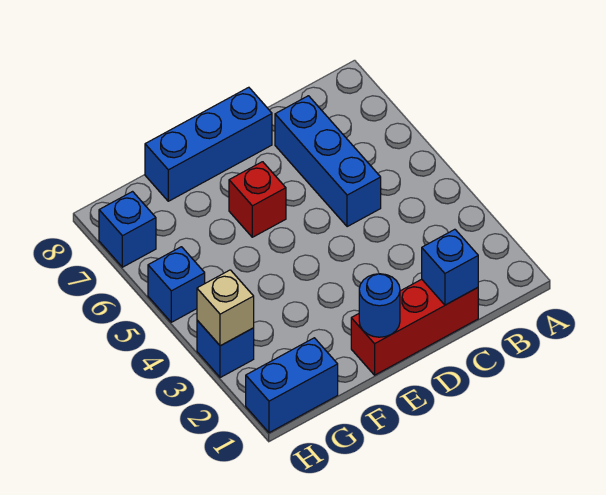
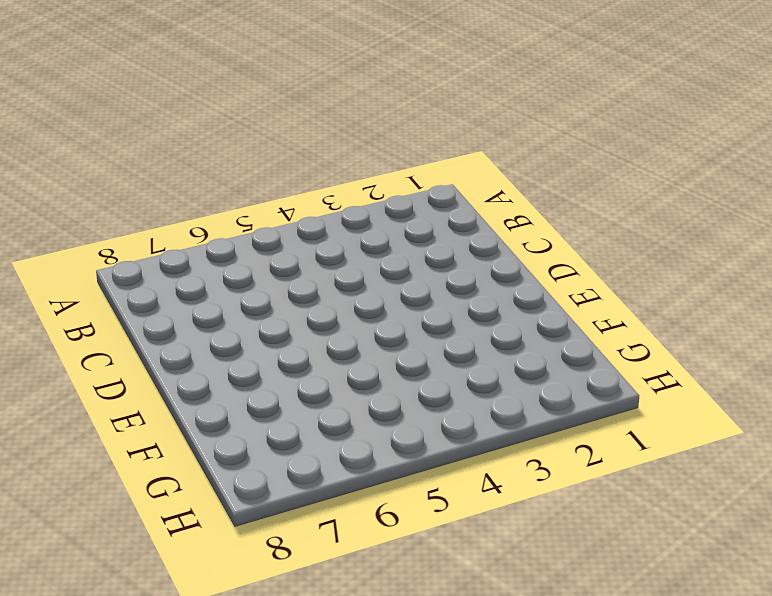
none -> red brick C1:E1 level 1
none -> blue brick C5:C7 level 1

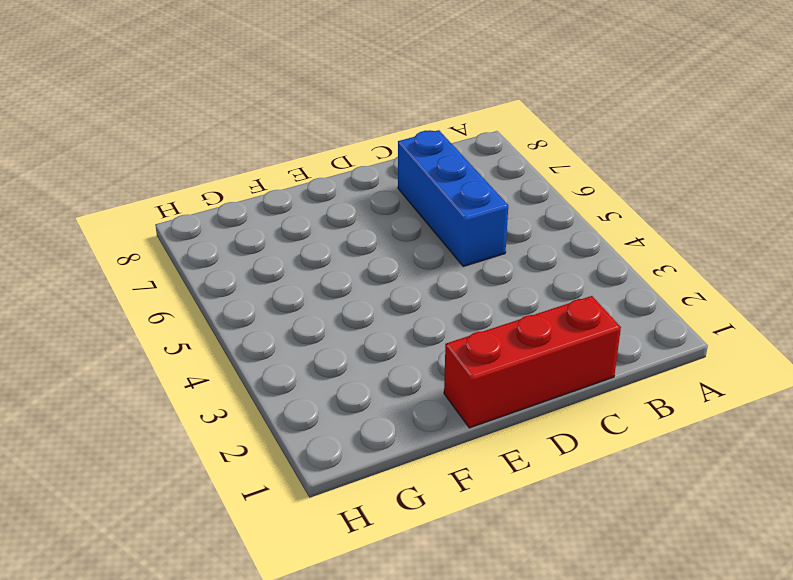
none -> blue brick D8:F8 level 1
none -> red brick E6 level 1

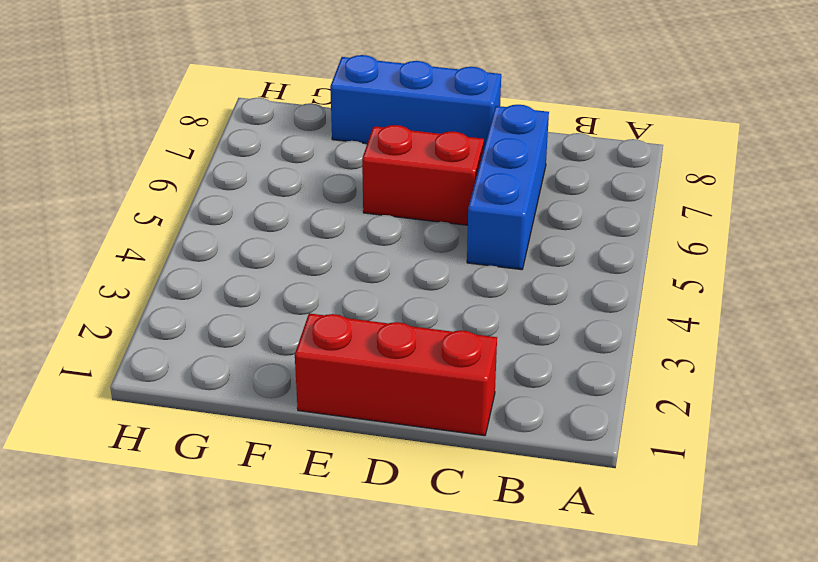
red brick D6:E6 level 1 -> red brick E6 level 1
none -> blue brick G1:H1 level 1
none -> blue brick H3 level 1

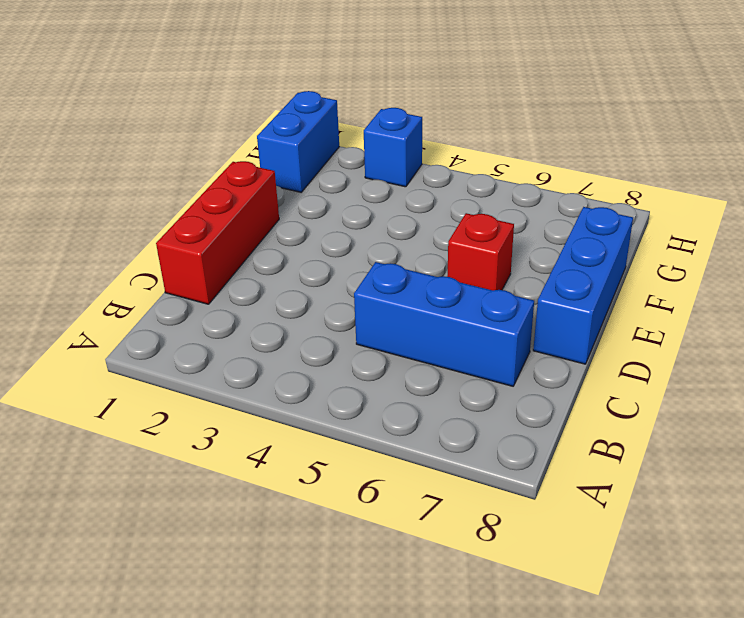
none -> blue brick H5 level 1
none -> blue brick H7 level 1

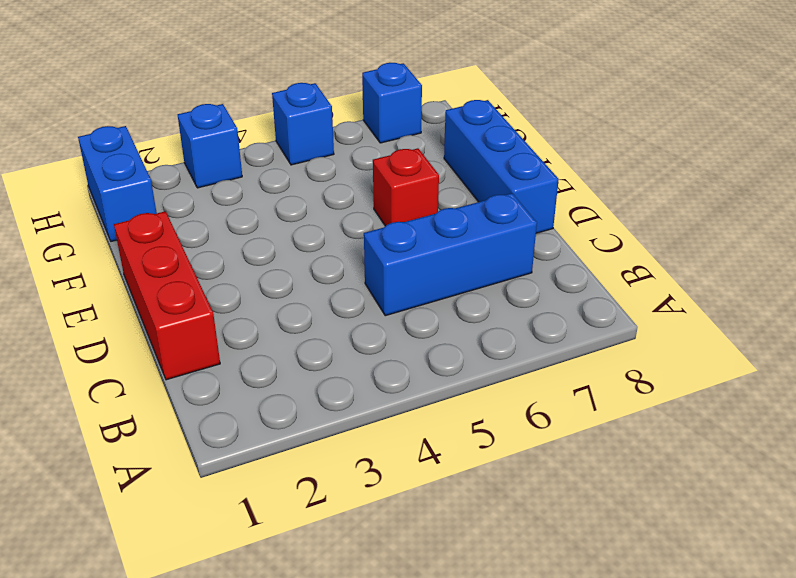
none -> blue brick C1 level 2
none -> blue round brick E1 level 2

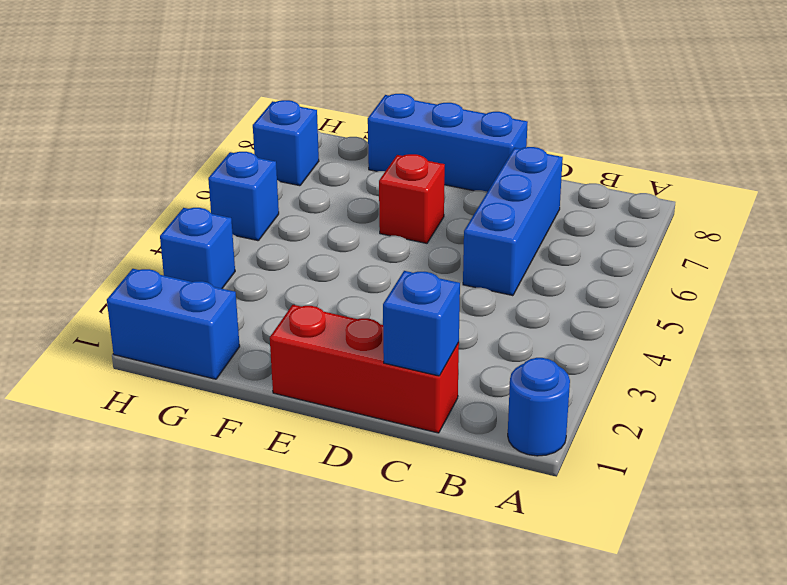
blue round brick A1 level 1 -> blue round brick E1 level 2
none -> tan brick H3 level 2

